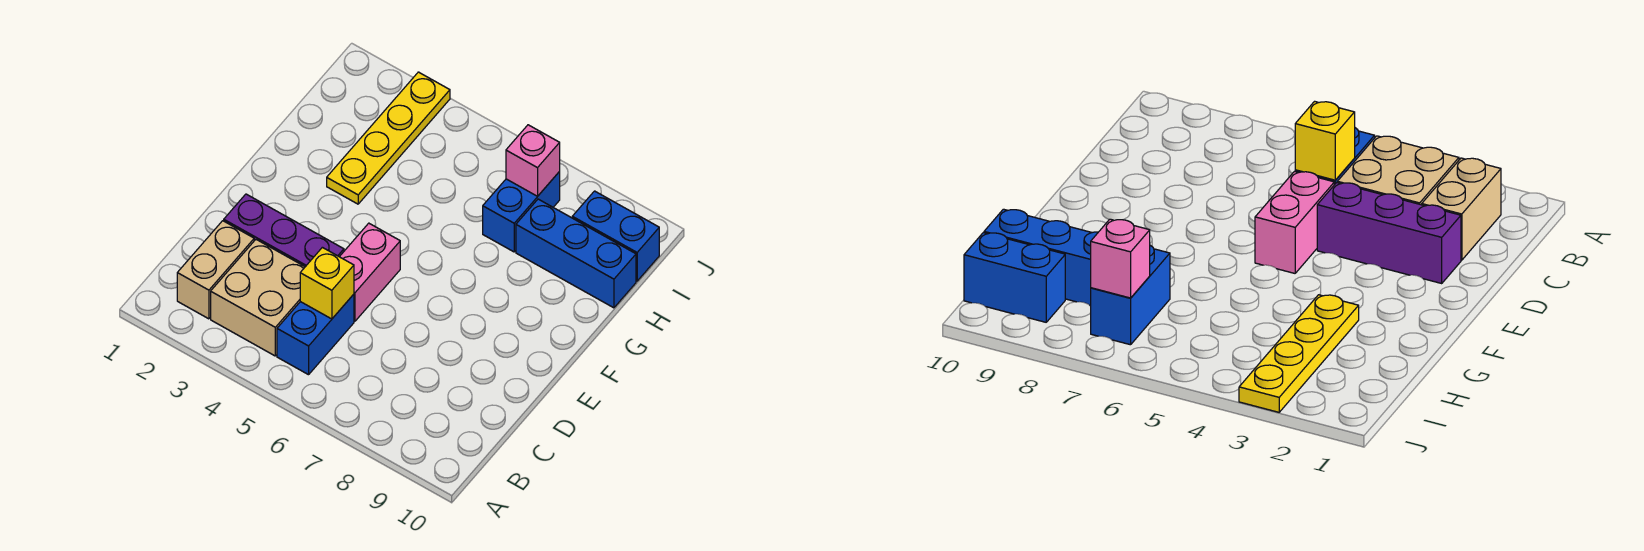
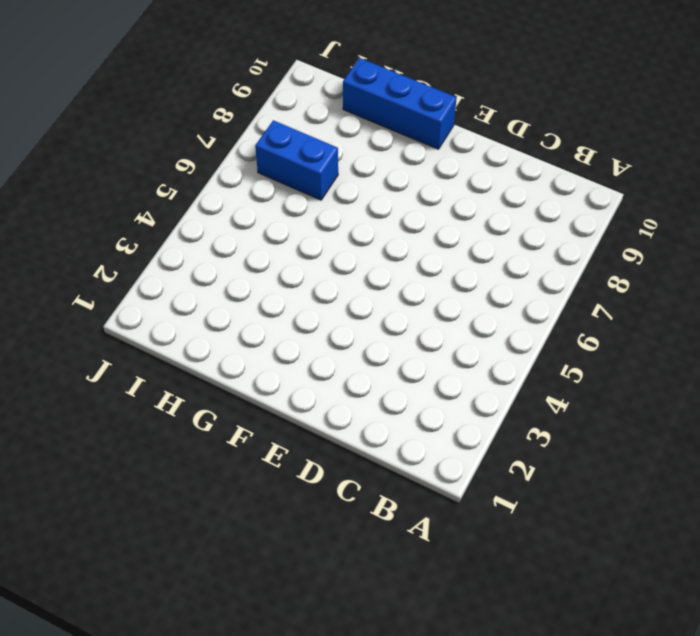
blue brick F10:H10 level 1 -> blue brick H8:H10 level 1
none -> tan brick B2:C2 level 1
none -> tan brick B3:C4 level 1

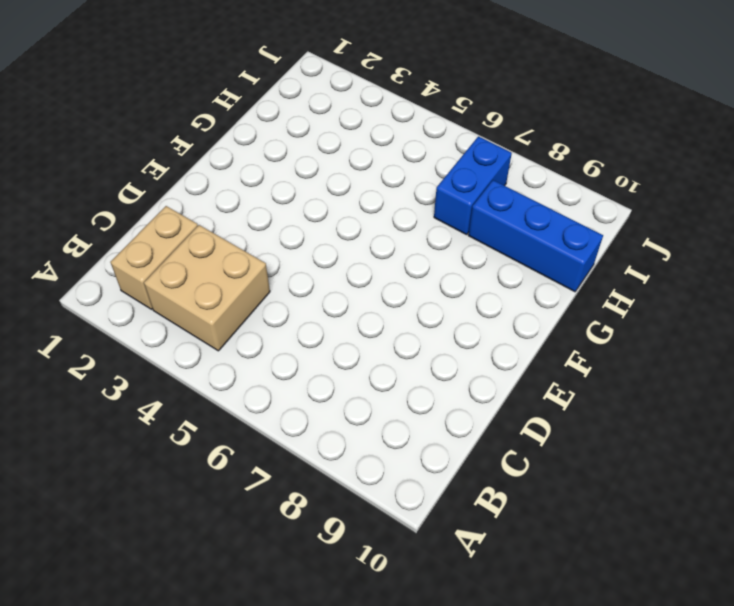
none -> blue brick B5:C5 level 1
none -> purple brick D2:D4 level 1

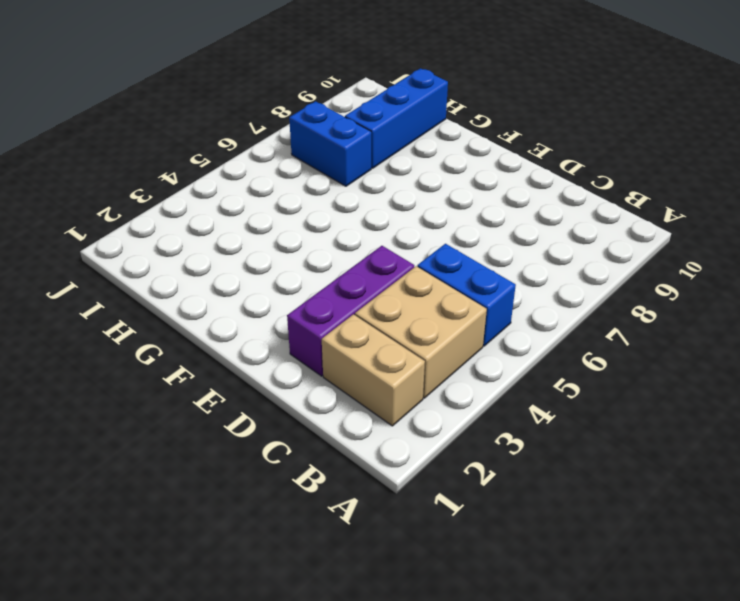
none -> pink brick D5:E5 level 1
none -> yellow plate G3:J3 level 1

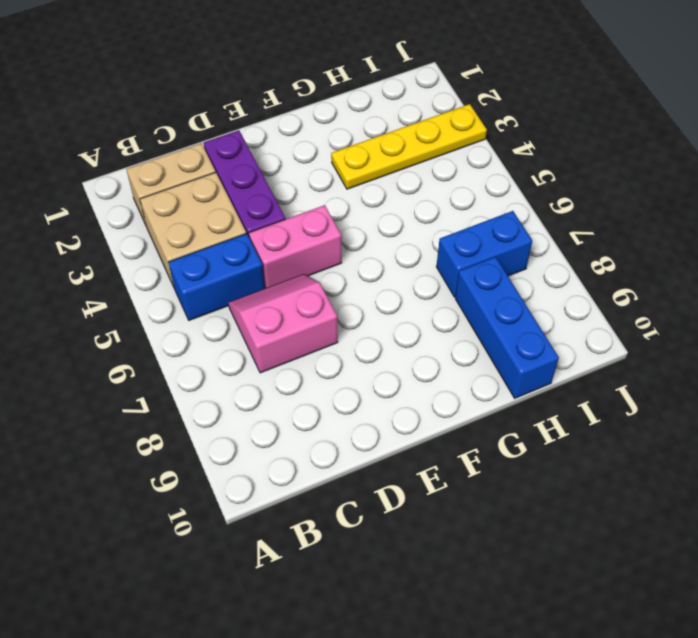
pink slope C6:D7 level 1 top 7 -> none
none -> blue brick I9:I10 level 1
none -> yellow brick C5 level 2

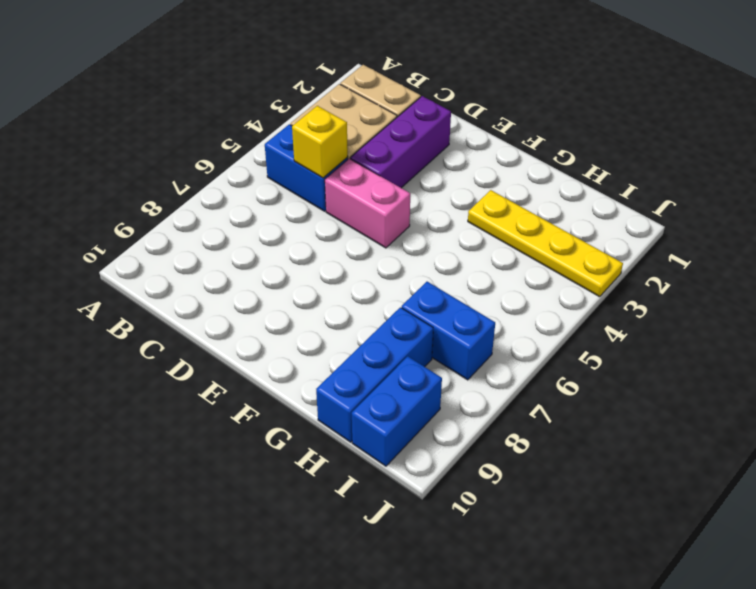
none -> pink brick I7 level 2

